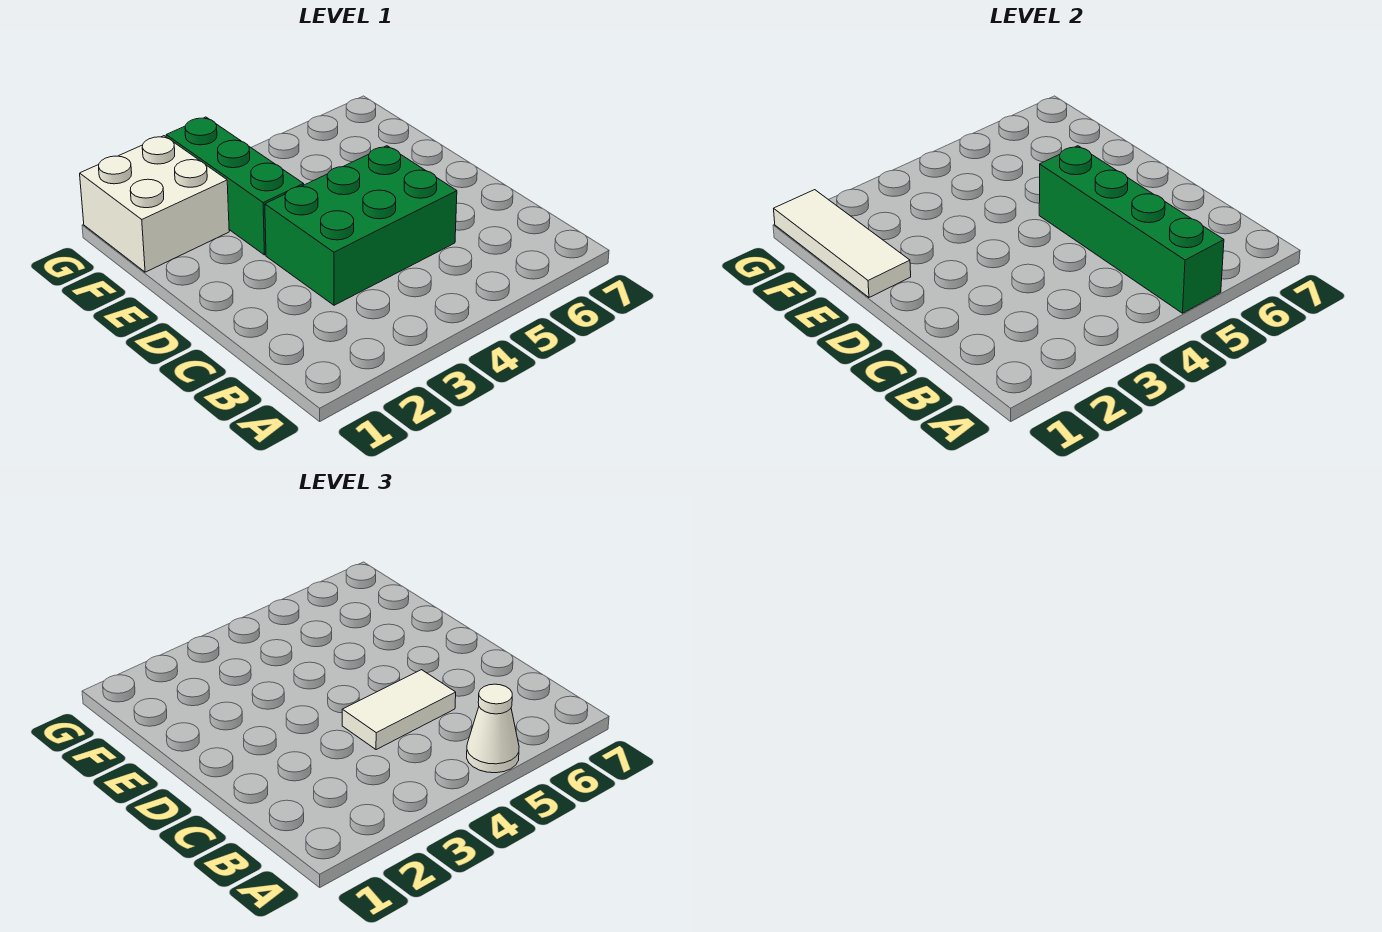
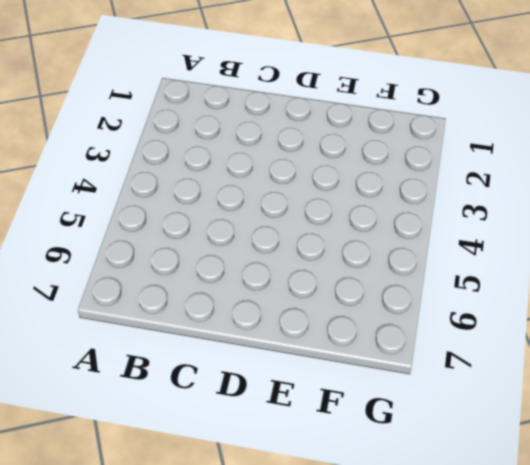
none -> green brick C3:D5 level 1
none -> green brick E3:G3 level 1

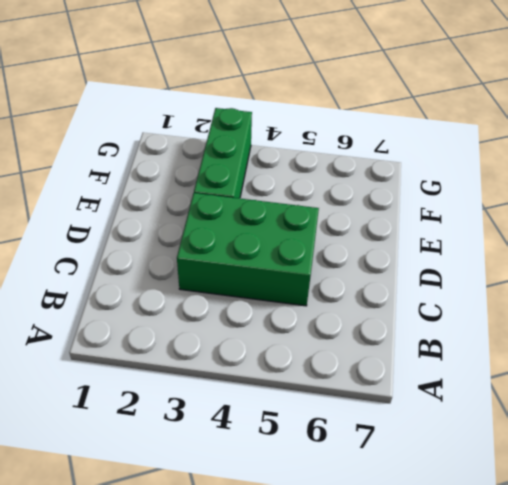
none -> white brick F1:G2 level 1
none -> green brick A5:D5 level 2

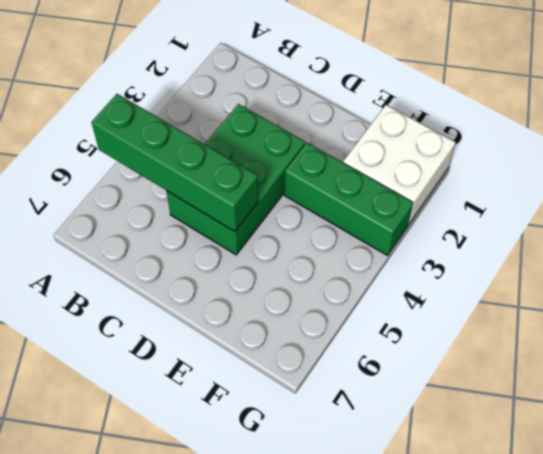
none -> white tile E1:G1 level 2
none -> white cone A5 level 3

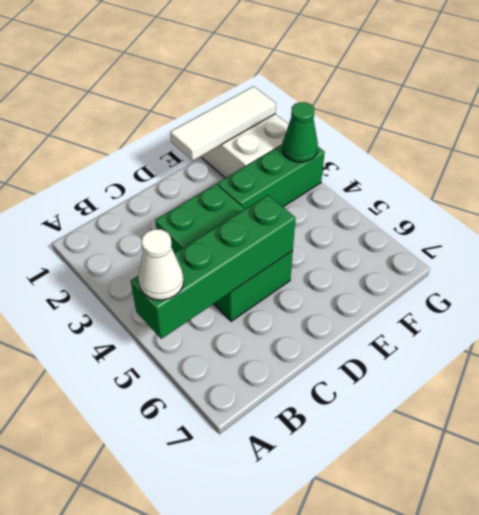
green cone G3 level 2 -> none
none -> white tile C4:C5 level 3

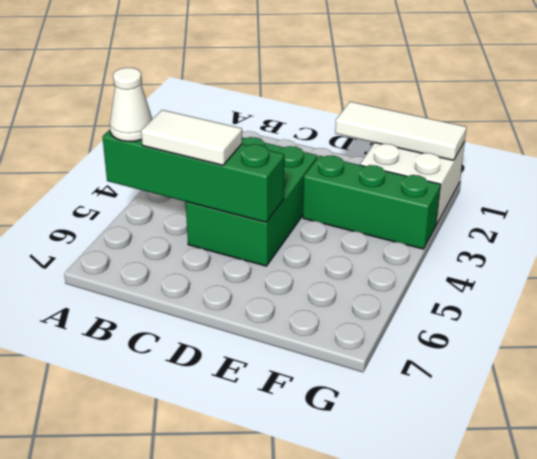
white tile B5:C5 level 3 -> white tile C4:C5 level 3

